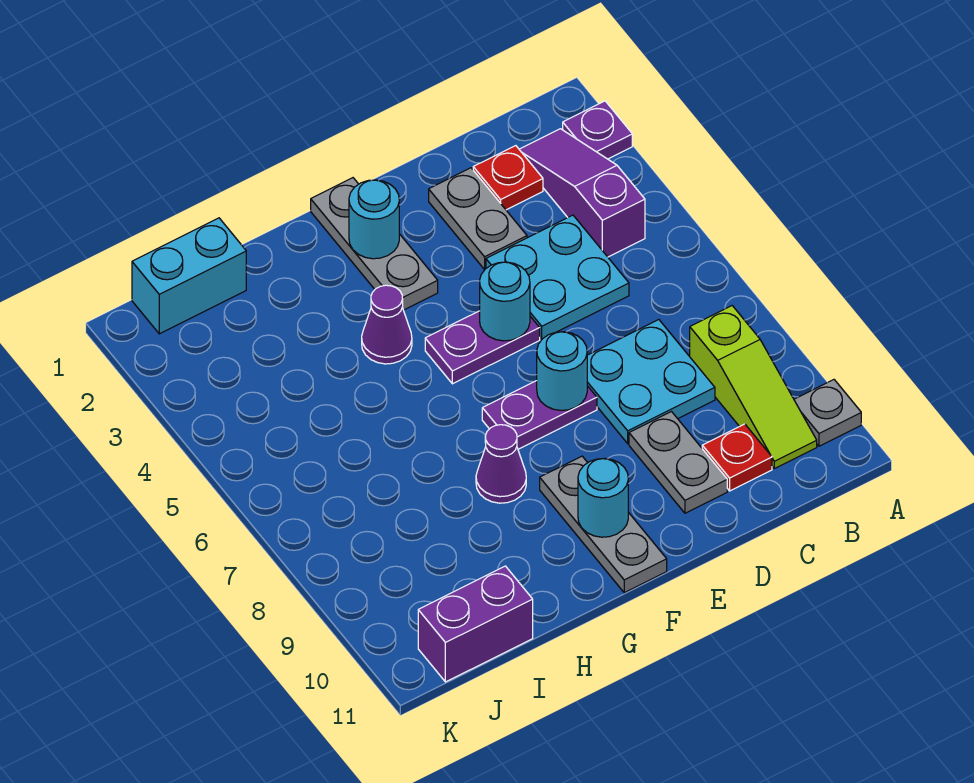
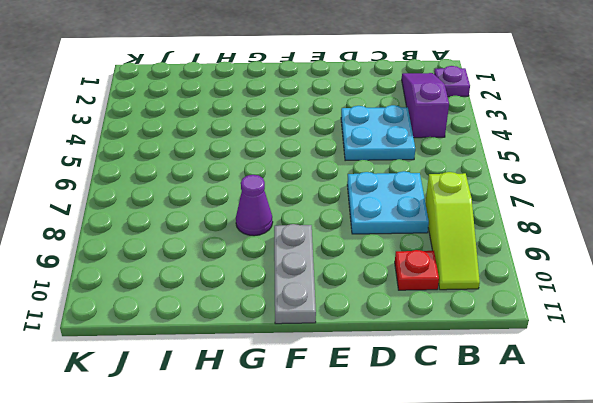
none -> grey plate A10 level 1
none -> red plate C2 level 1
none -> grey plate D2:D3 level 1

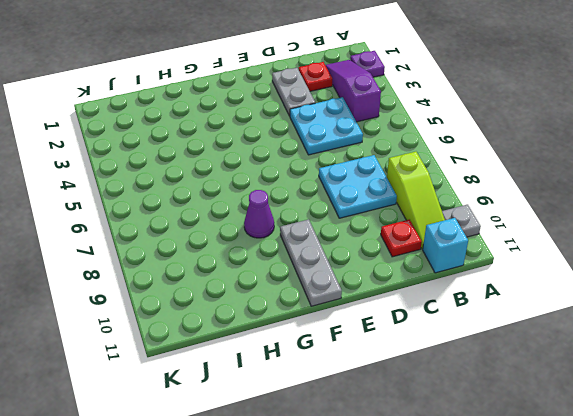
cyan brick B11 level 1 -> none
none -> grey plate D9:D10 level 1
none -> purple plate E5:F5 level 1
none -> purple plate E7:F7 level 1

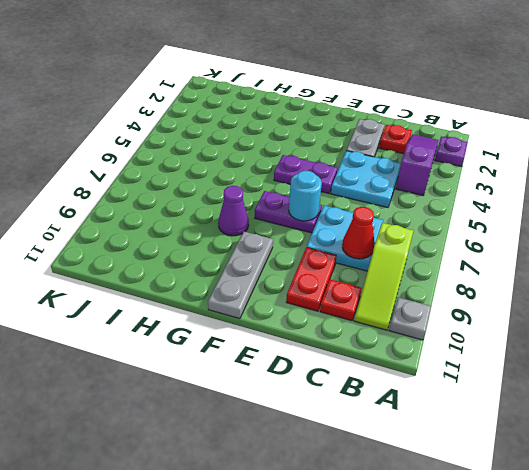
red cone C8 level 2 -> none
red plate D9:D10 level 1 -> grey plate D9:D10 level 1
none -> grey plate F1:F3 level 1
none -> purple cone G4 level 1
none -> cyan brick I1:J1 level 1

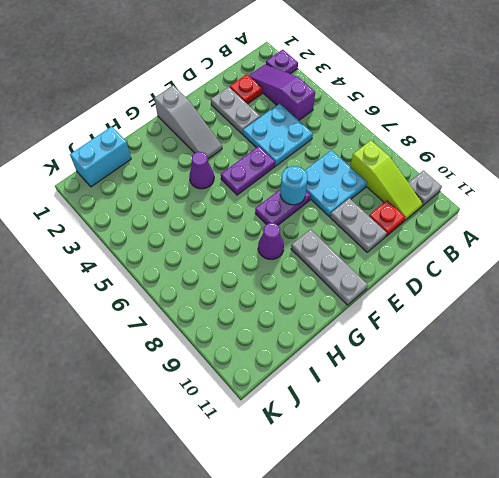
grey slope F1:F3 level 1 top 1 -> grey plate F1:F3 level 1
none -> purple brick I11:J11 level 1
none -> cyan round brick E5 level 2
none -> cyan round brick F2 level 2

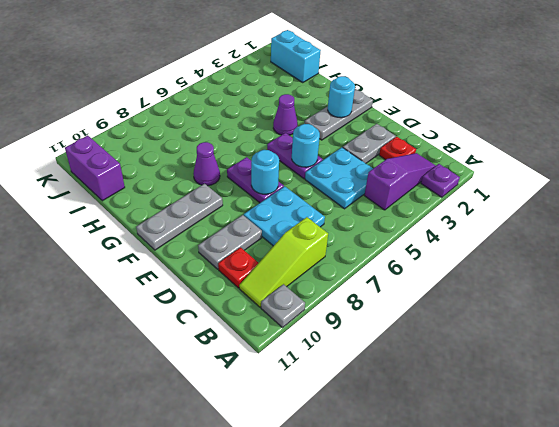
none -> cyan round brick F10 level 2

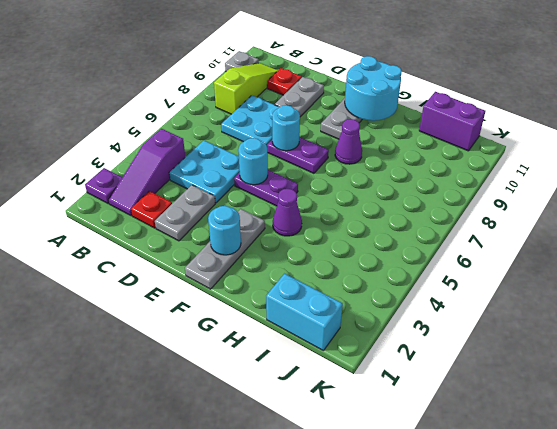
cyan round brick F10:G11 level 2 -> cyan round brick F10 level 2

